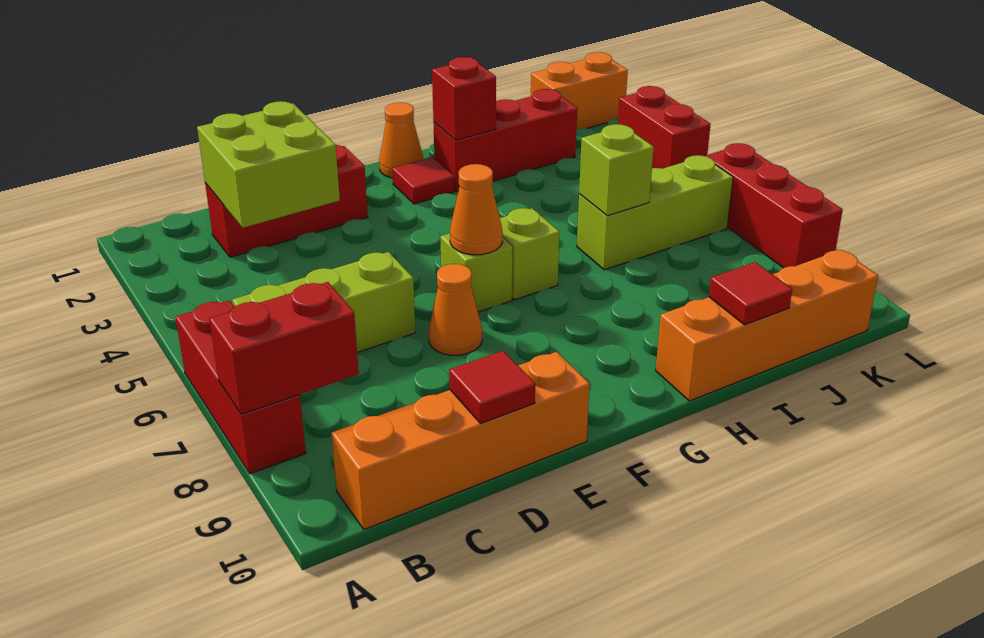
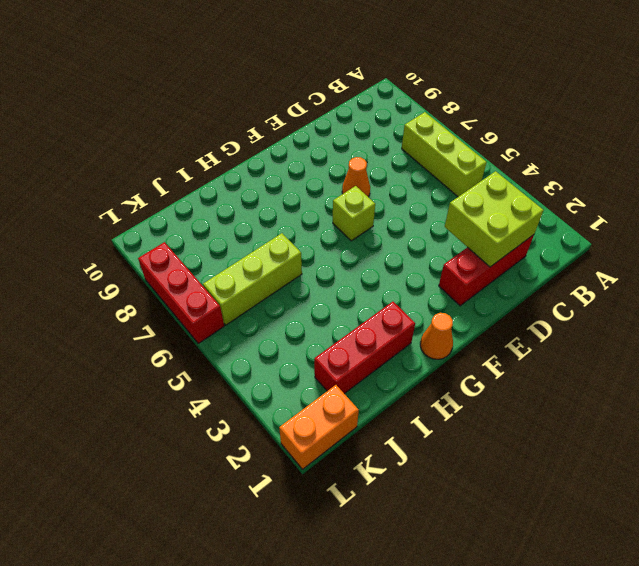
lime brick B5:B7 level 1 -> lime brick B6:D6 level 1
none -> red brick A6:A8 level 1
none -> orange brick B10:E10 level 1
none -> red tile G2 level 1

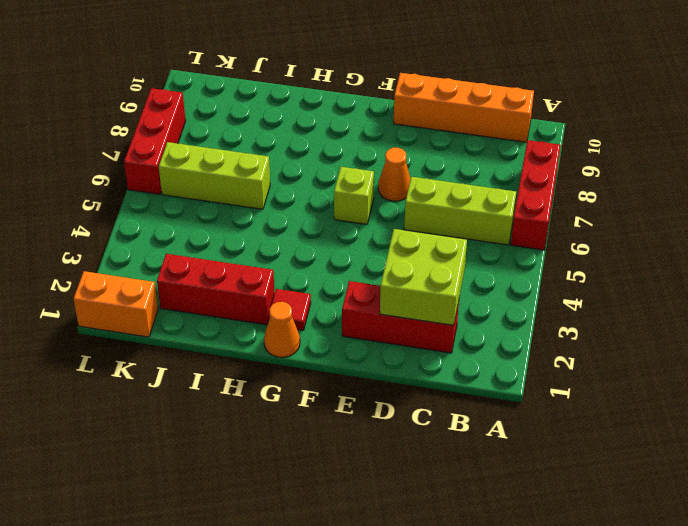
none -> lime brick G6 level 1
none -> orange brick H10:K10 level 1
none -> red brick L3:L4 level 1

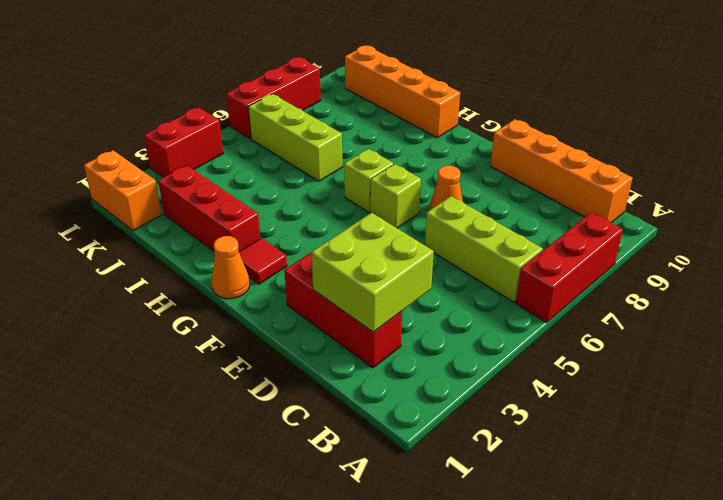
none -> red brick A8:B8 level 2
none -> red tile D10 level 2
none -> orange cone F6 level 2

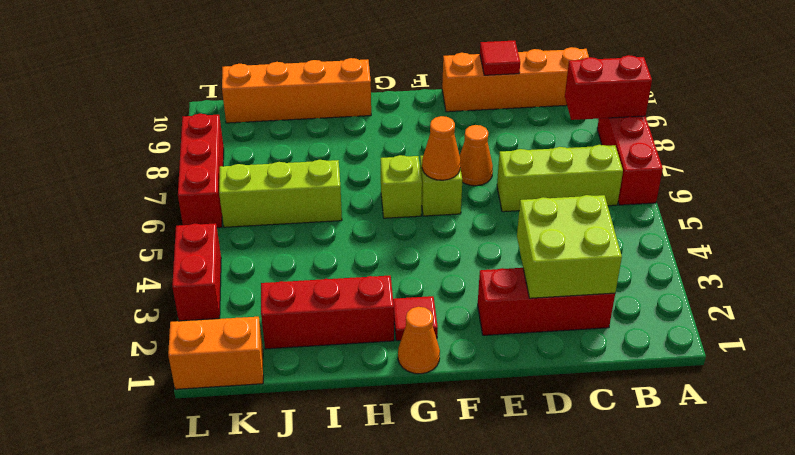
none -> red brick H2 level 2
none -> lime brick I6 level 2
none -> red tile I10 level 2

